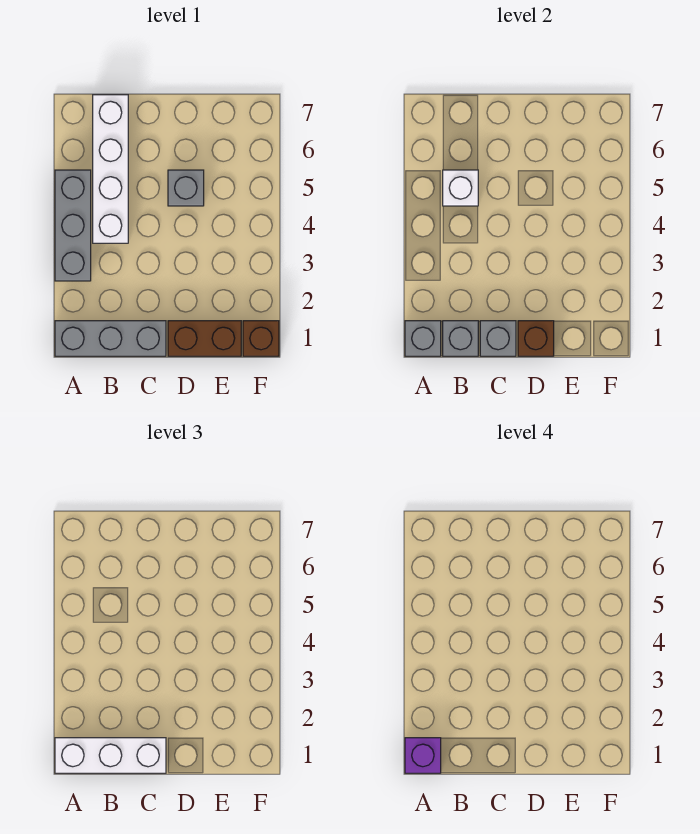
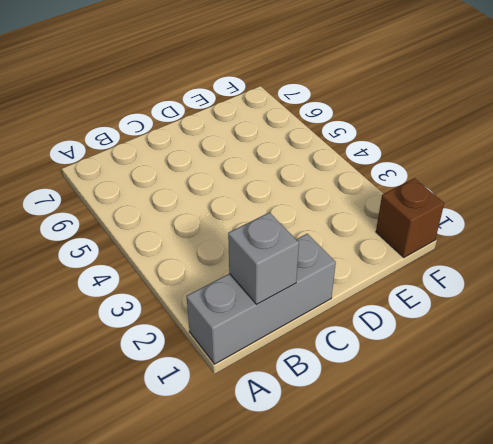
none -> grey brick A3:A5 level 1
none -> white brick B4:B7 level 1
none -> brown brick D1:E1 level 1

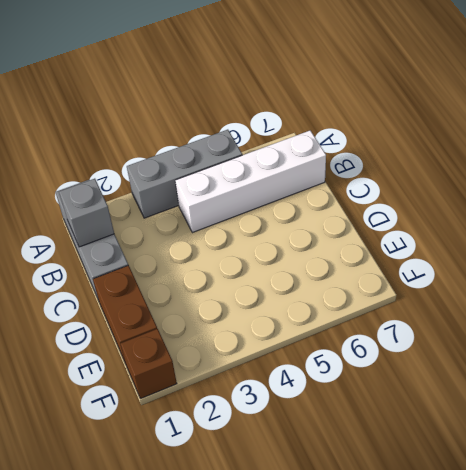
none -> grey brick D5 level 1
none -> grey brick A1 level 2
none -> white brick B5 level 2

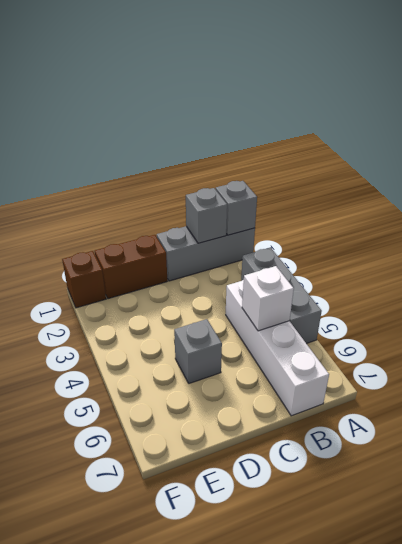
none -> grey brick C1 level 2
none -> brown brick D1 level 2
none -> white brick A1:C1 level 3

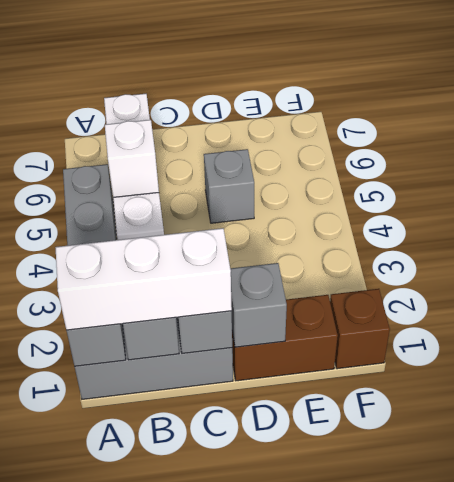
grey brick D1 level 2 -> brown brick D1 level 2
none -> purple brick A1 level 4

